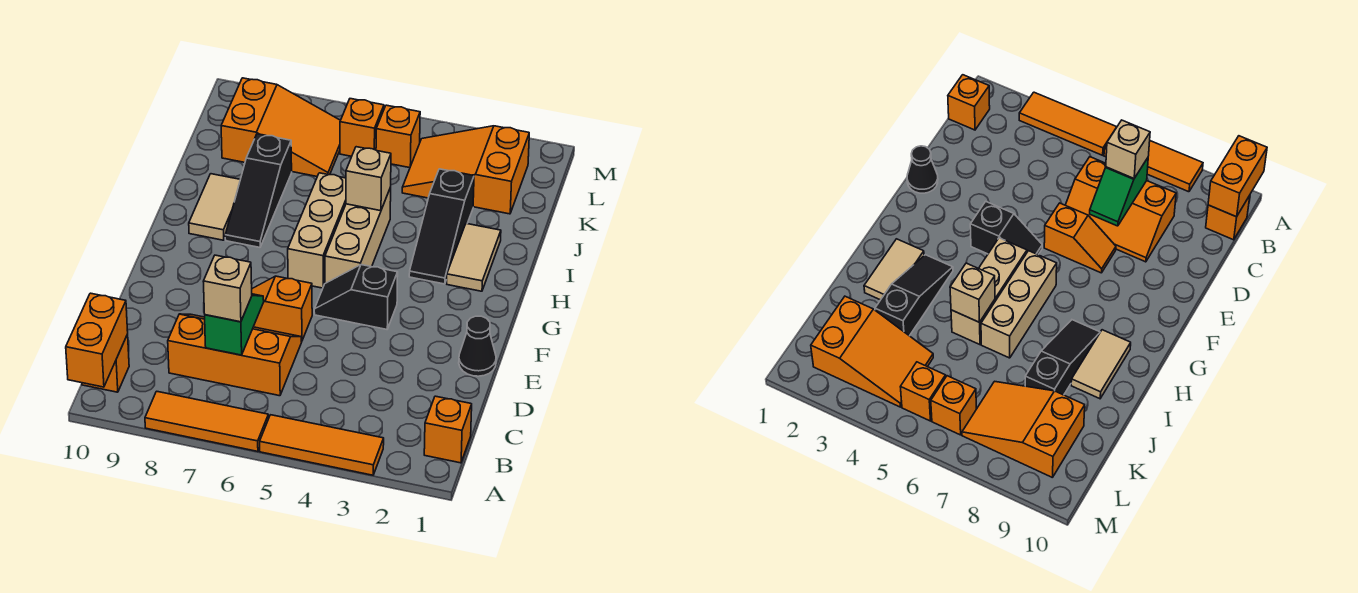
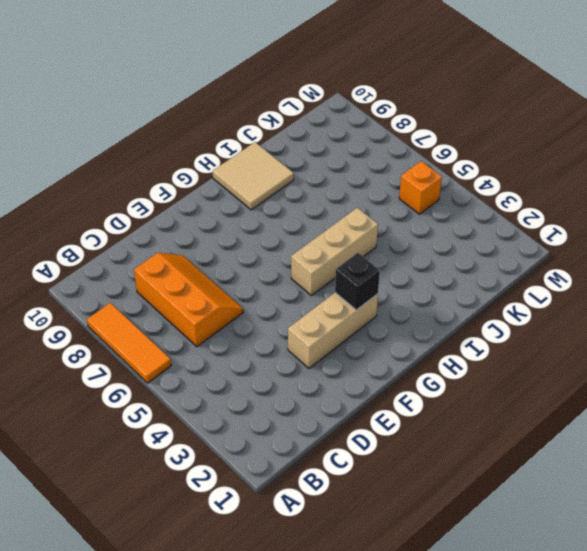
tan brick E3:G3 level 1 -> tan brick G6:I6 level 1
black brick G3 level 2 -> none
tan tile H9:I10 level 1 -> tan tile H9:I9 level 1
none -> orange tile A3:A5 level 1
none -> orange brick B1 level 1
none -> orange brick B10 level 1

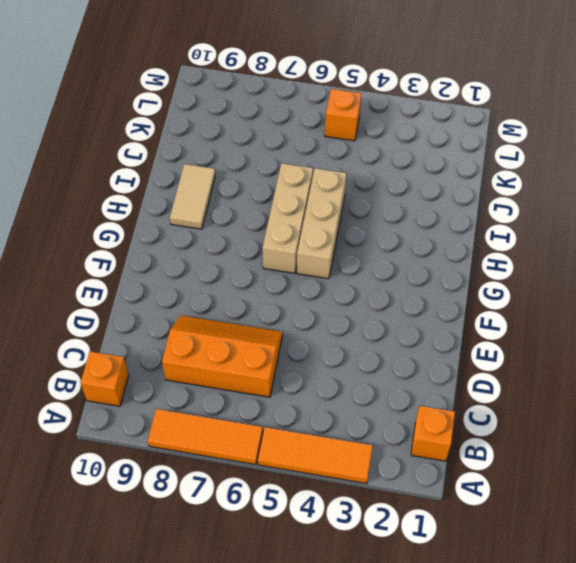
none -> black cone E1 level 1
none -> orange slope E6:E7 level 1 top 6
none -> black slope F4:F5 level 1 top 4

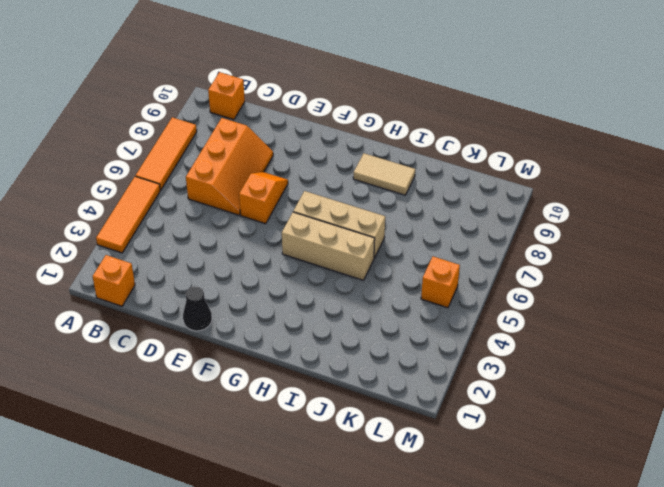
none -> black slope F4:F5 level 1 top 4
none -> tan tile H2:I2 level 1
none -> black slope H3:J3 level 1 top J

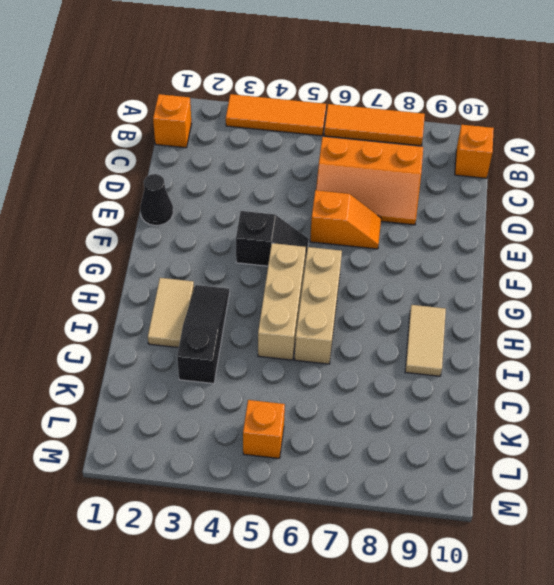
none -> black slope H8:J8 level 1 top J
none -> orange slope K2:L4 level 1 top 2
none -> orange slope K7:L9 level 1 top 9

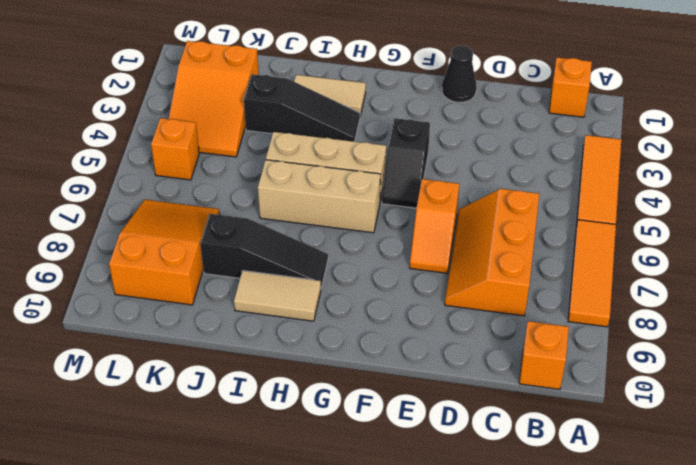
none -> orange brick L6 level 1
none -> orange brick A10:B10 level 2
none -> green slope C7:D7 level 2 top C

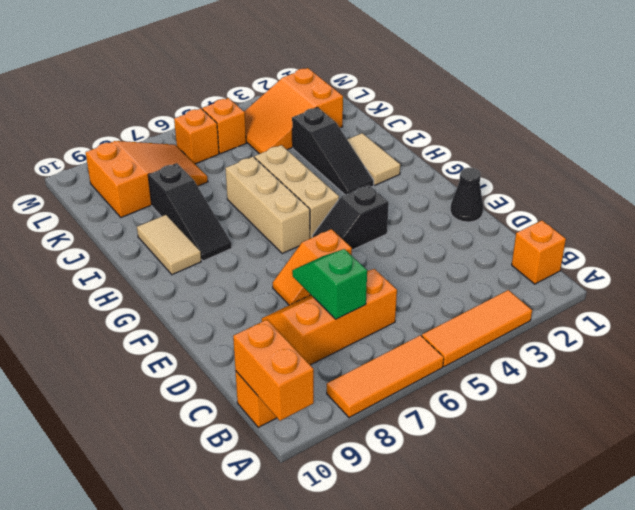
none -> tan brick I5 level 2
none -> tan brick C7 level 3

